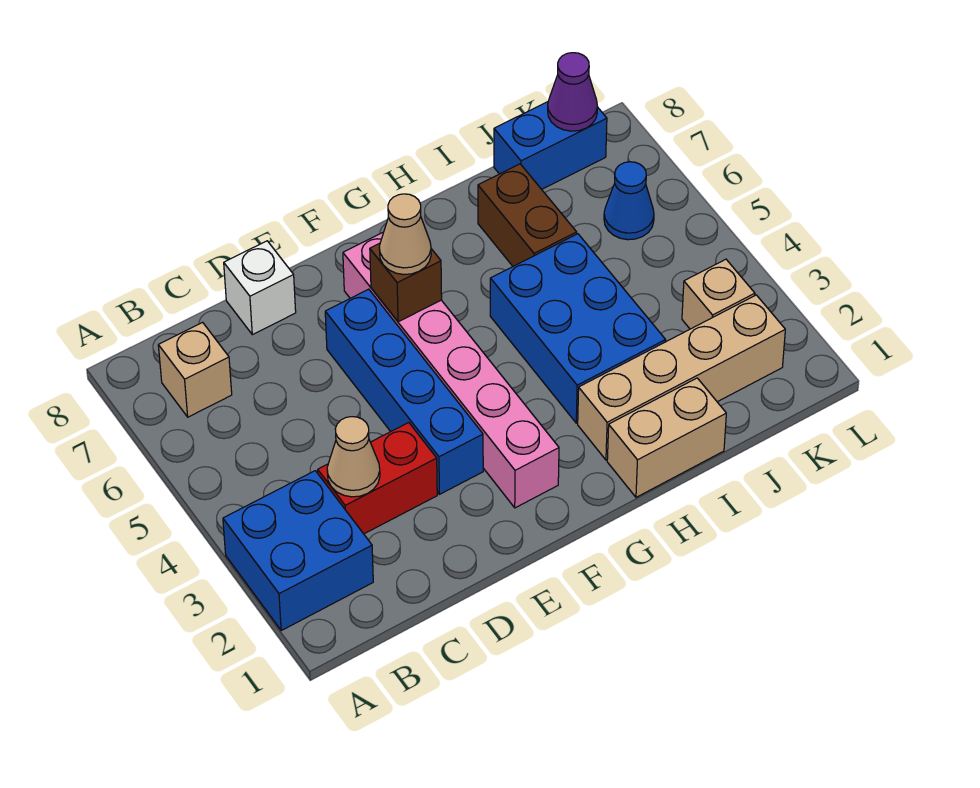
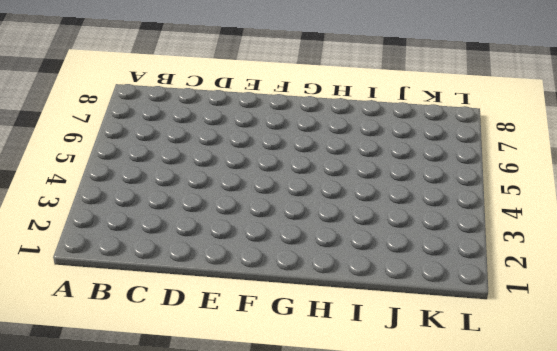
none -> blue brick A2:B3 level 1
none -> tan brick B7 level 1
none -> red brick C3:D3 level 1

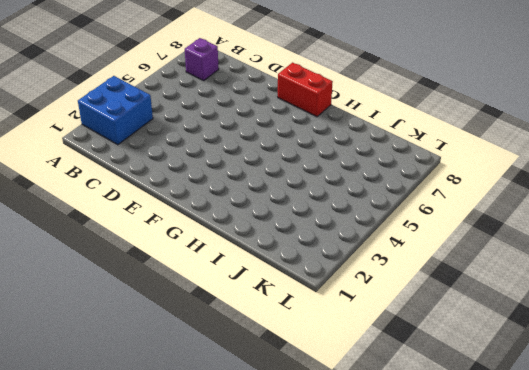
purple brick B7 level 1 -> tan brick B7 level 1
red brick F8:G8 level 1 -> red brick C3:D3 level 1
none -> white brick D8 level 1
none -> blue brick E3:E6 level 1
none -> pink brick F2:F7 level 1

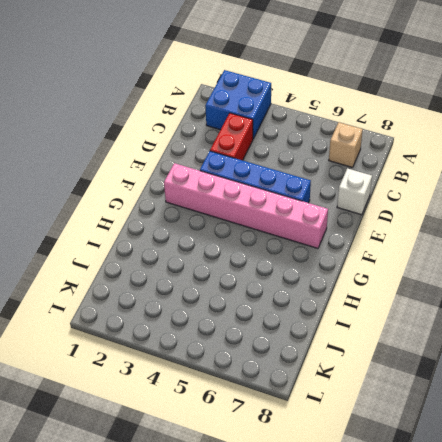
none -> tan brick H1:I1 level 1
none -> tan brick H2:K2 level 1
none -> blue brick H3:I5 level 1

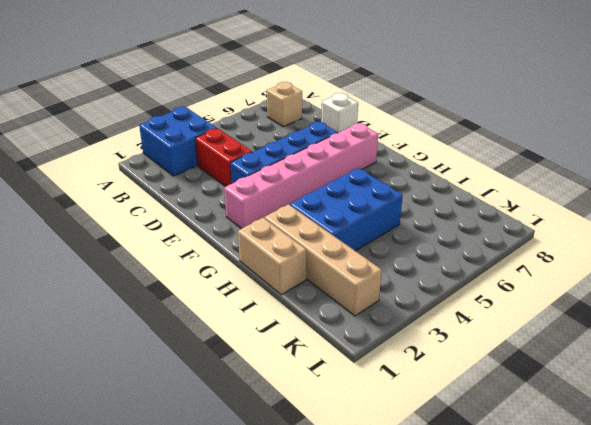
none -> brown brick I6:I7 level 1
none -> blue brick J8:K8 level 1
none -> tan brick K3 level 1

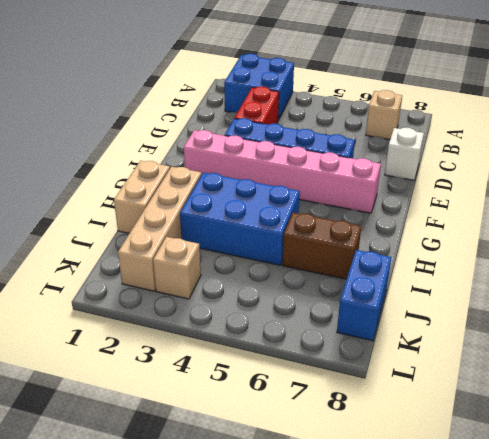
none -> blue cone K6 level 1
none -> tan cone C3 level 2
none -> brown brick F6 level 2

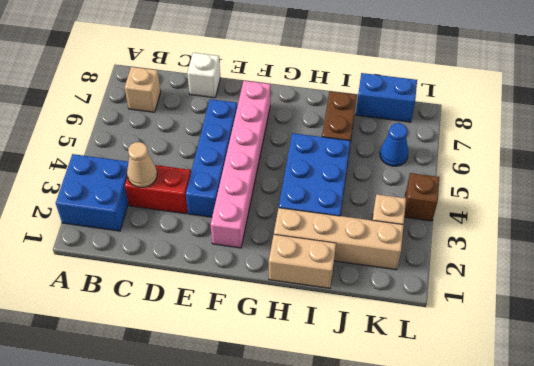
brown brick L4 level 1 -> brown brick F6 level 2
none -> purple cone K8 level 2
none -> tan cone F6 level 3

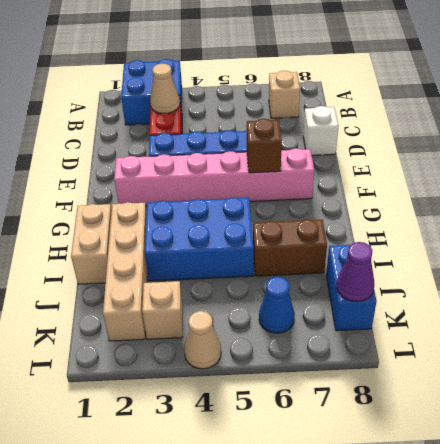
tan cone L4 level 1 -> tan cone F6 level 3

